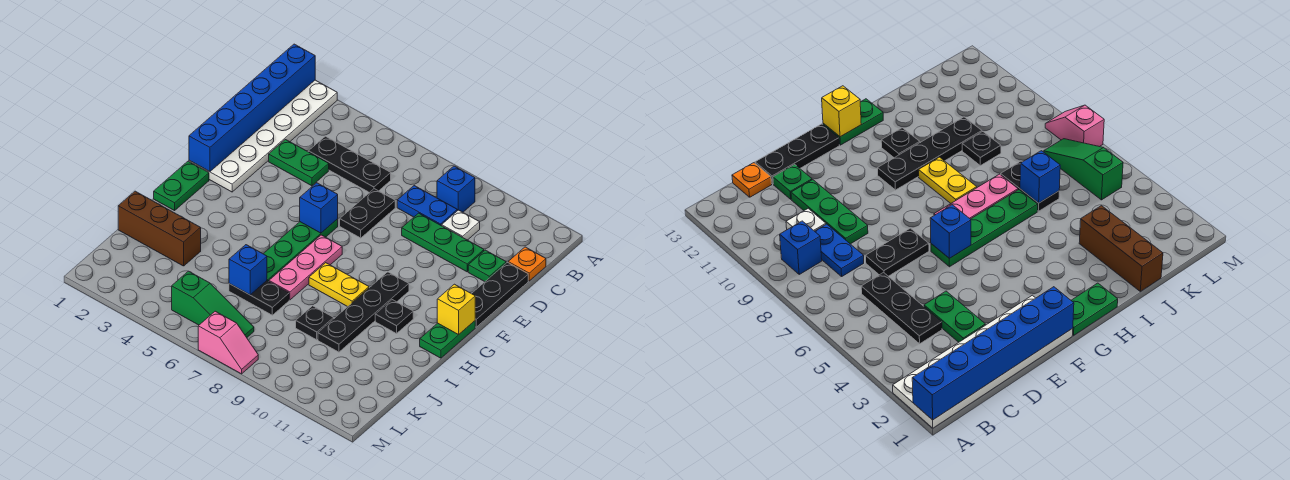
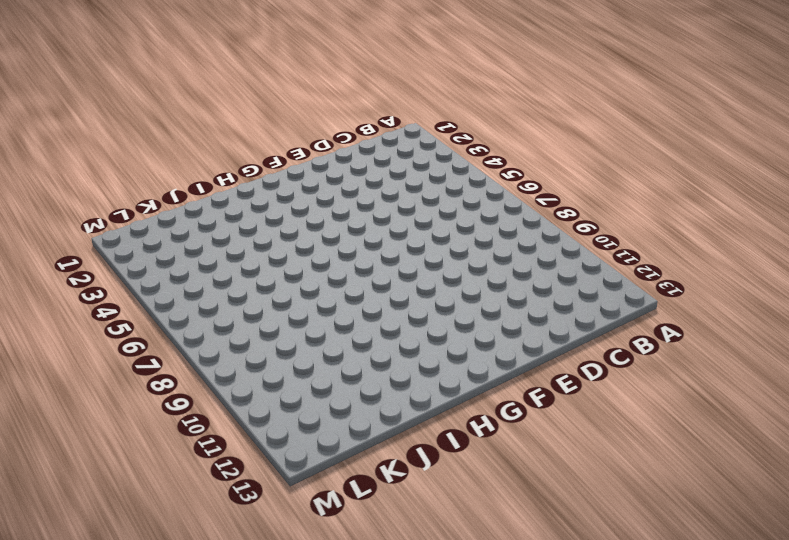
none -> white plate A1:F2 level 1
none -> blue brick B9 level 1
none -> black plate C4:C6 level 1

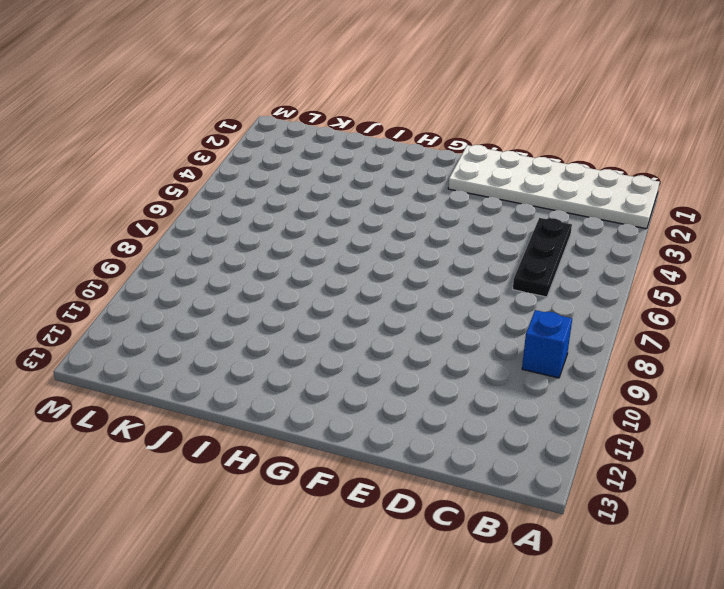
none -> blue plate C8:C9 level 1
none -> white plate C10 level 1
none -> orange plate C13 level 1

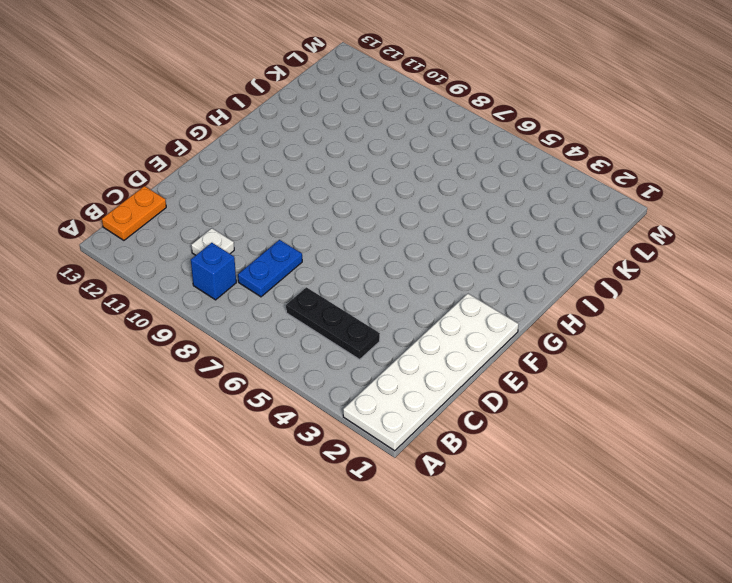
orange plate B13:C13 level 1 -> orange plate C13 level 1
blue plate C8:D8 level 1 -> blue plate C8:C9 level 1
none -> green plate D3:D4 level 1
none -> black plate D7:E7 level 1
none -> green plate D9:D11 level 1

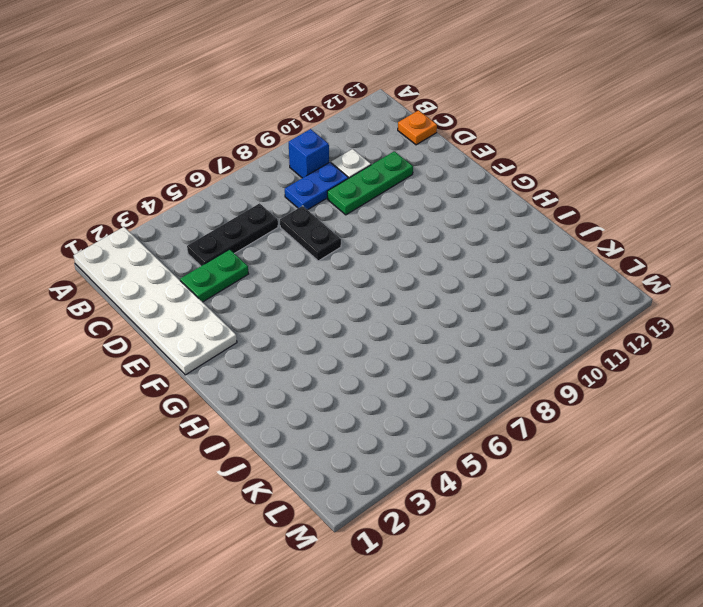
none -> green plate D12 level 1
none -> black plate D13:F13 level 1
none -> green plate F6:I6 level 1

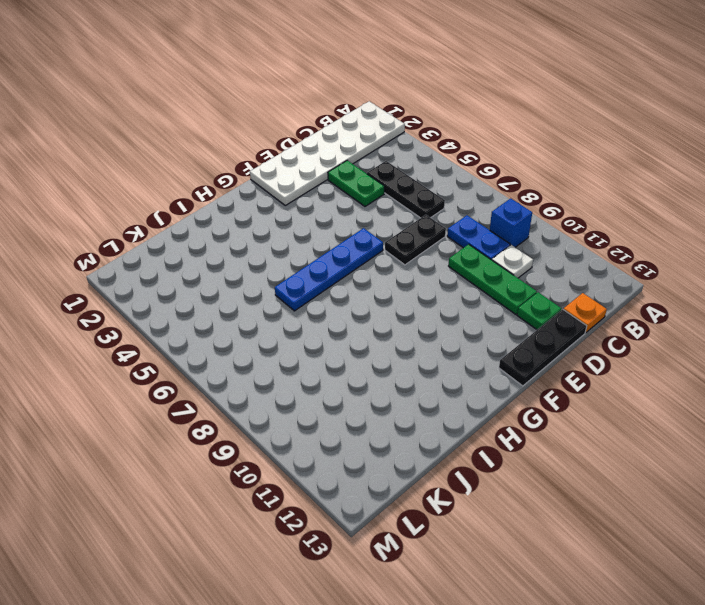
blue plate F6:I6 level 1 -> green plate F6:I6 level 1
none -> green plate G1:H1 level 1
none -> pink plate G7:I7 level 1
none -> black plate G10:J10 level 1

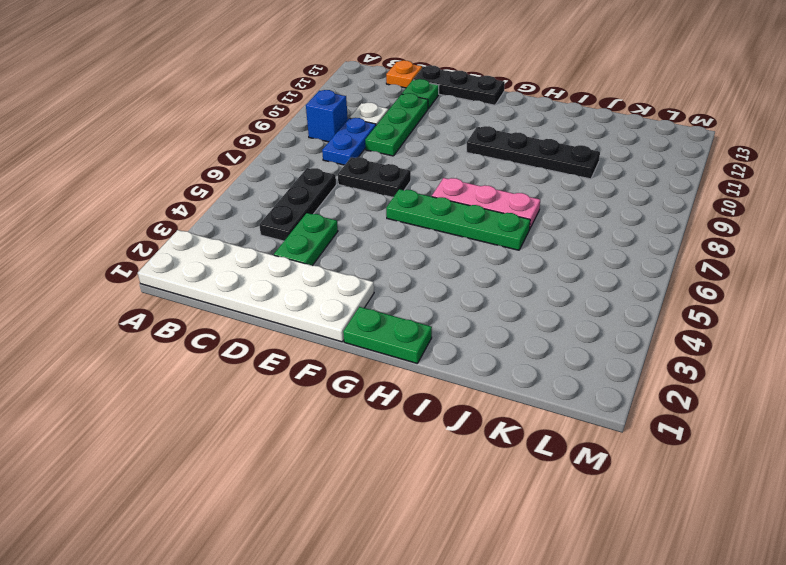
none -> green plate G13:H13 level 1
none -> yellow plate H8:H9 level 1
none -> black plate H11 level 1

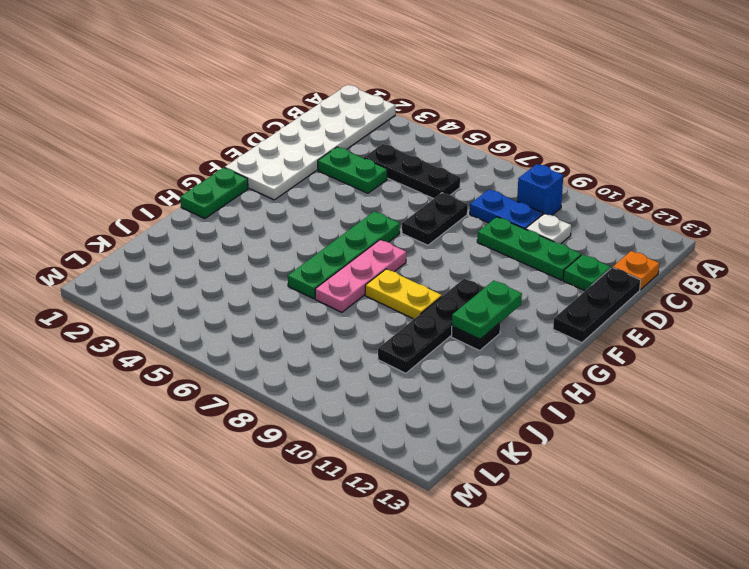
green plate G11:H11 level 2 -> green plate G13:H13 level 1
none -> brown brick J1:J3 level 1
none -> black plate J6:J7 level 1
none -> black plate J9 level 1

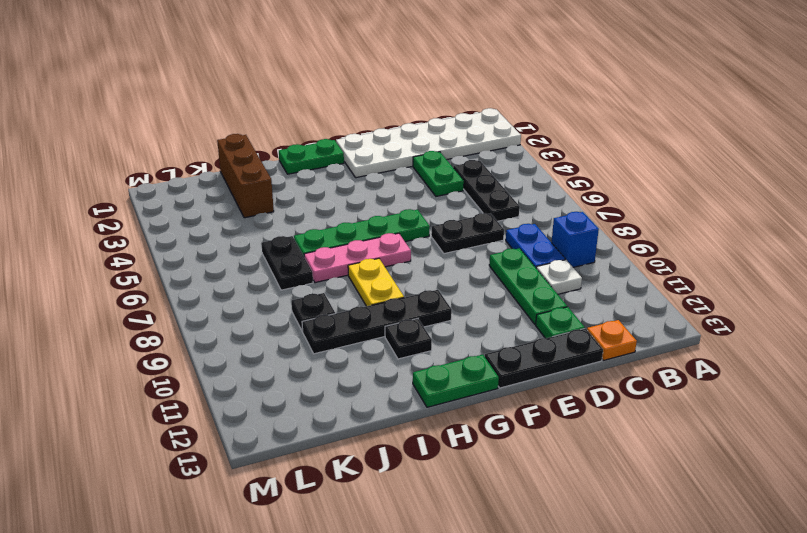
none -> green slope L5:L7 level 1 top 5
none -> pink slope M7:M8 level 1 top 7
none -> blue brick A1:F1 level 2

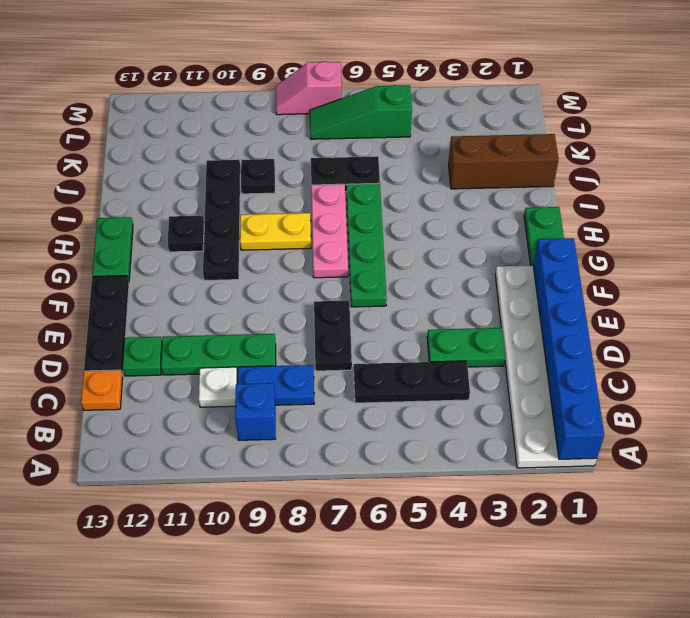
none -> blue brick F6 level 2
none -> yellow brick G13 level 2
none -> blue brick J6 level 2

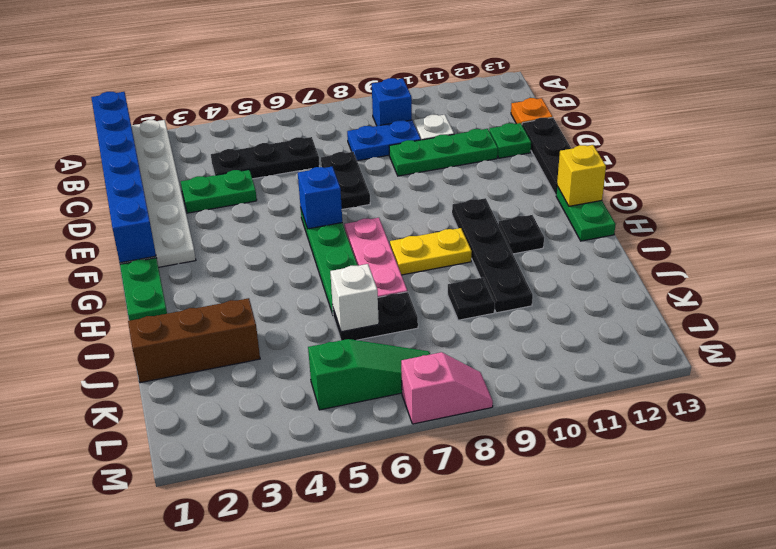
white brick J6 level 2 -> blue brick J6 level 2

